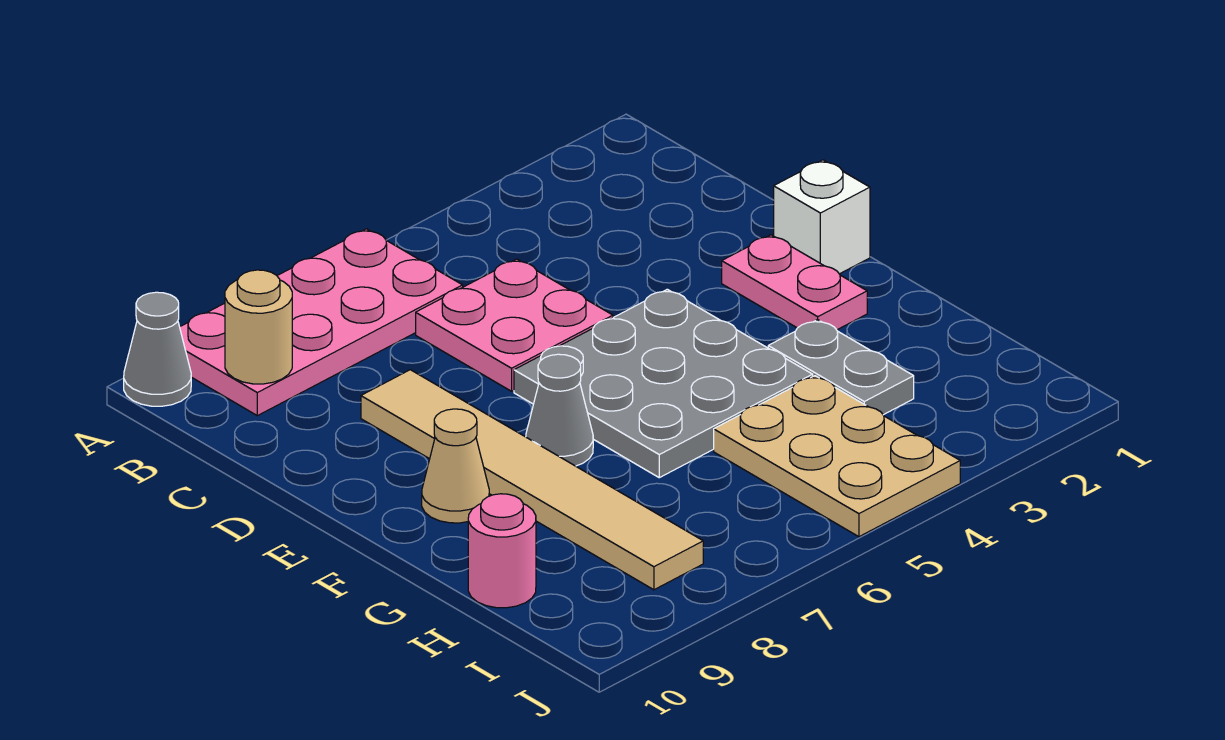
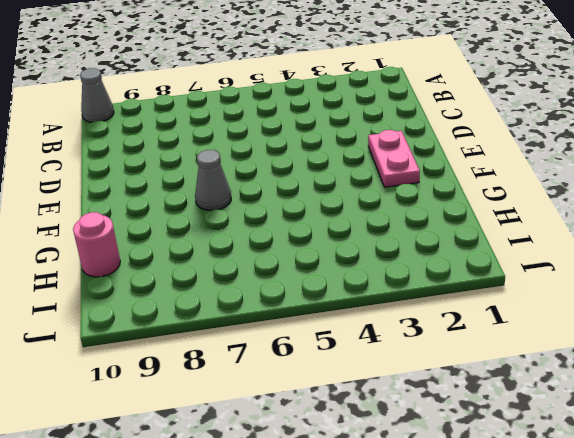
none -> pink plate A6:B9 level 1
none -> pink plate C5:D6 level 1
none -> tan tile D8:I8 level 1

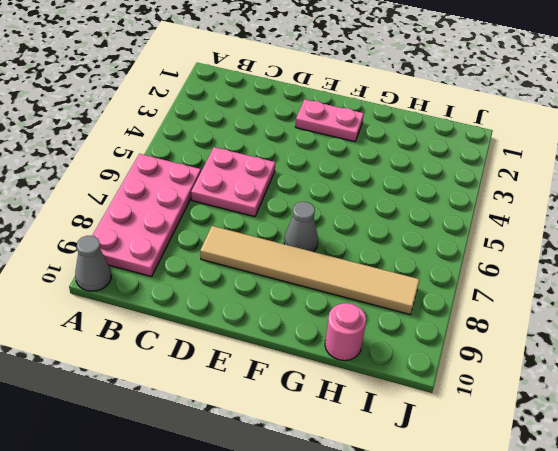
none -> white brick E1 level 1
none -> grey plate E4:G6 level 1
none -> tan cone F9 level 1

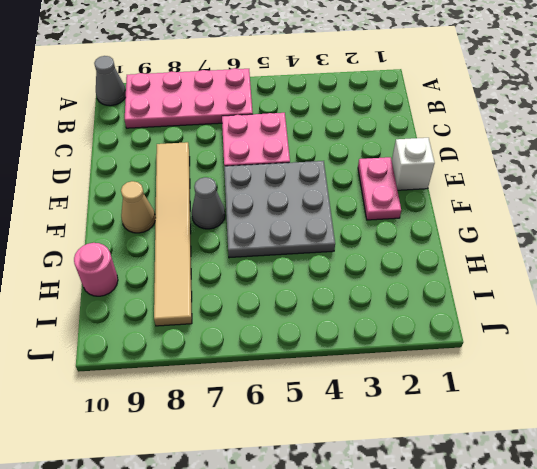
none -> grey plate G3:H3 level 1
none -> tan plate H4:J5 level 1
none -> tan round brick B9 level 2

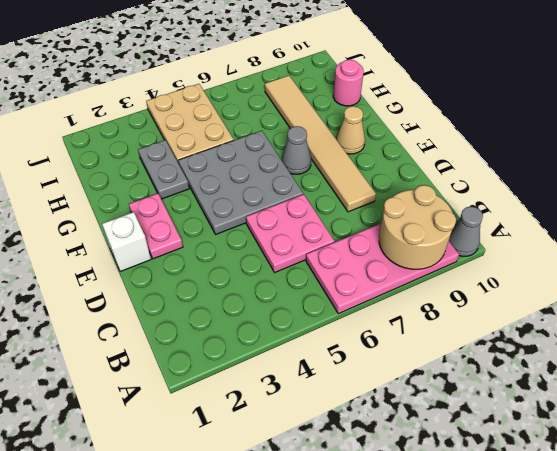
tan round brick A8:B9 level 2 -> tan round brick B9 level 2

